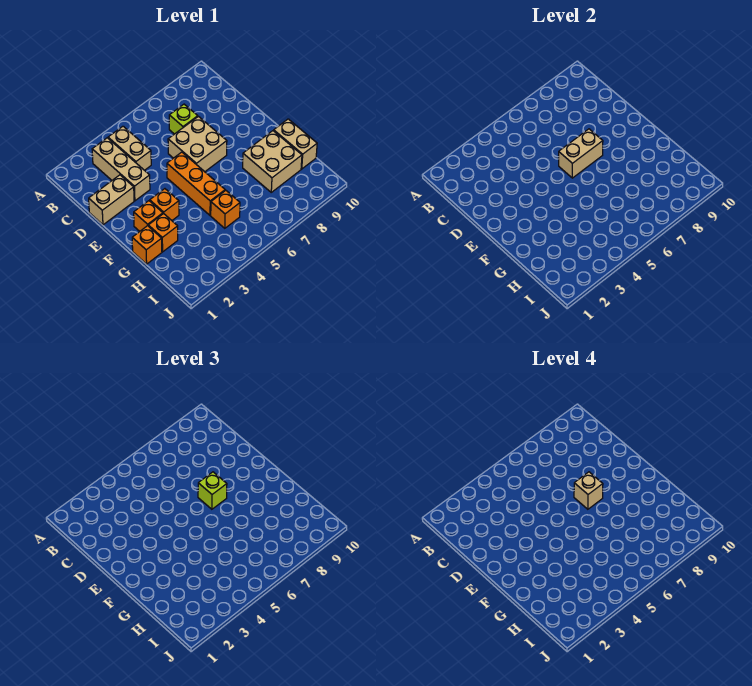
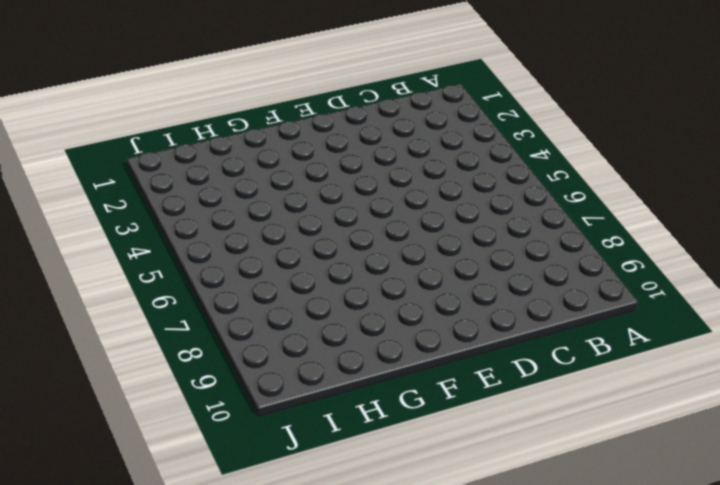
none -> tan brick B3:D3 level 1
none -> tan brick B4:C4 level 1
none -> lime brick C7 level 1

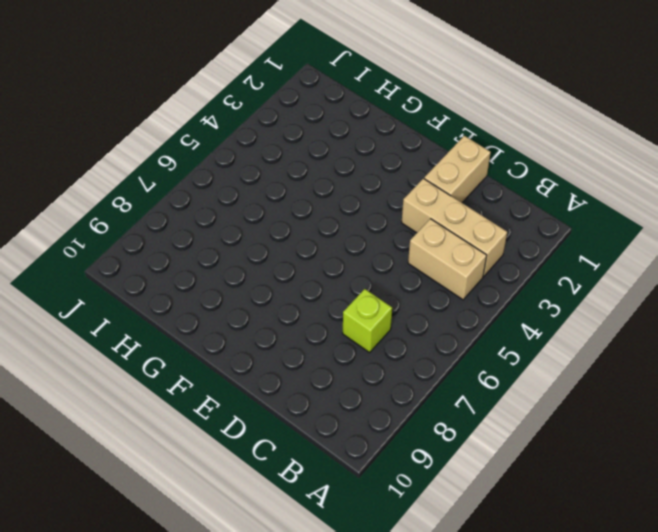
none -> tan brick D6:E7 level 1
none -> orange brick E5:G5 level 1
none -> orange brick F2 level 1

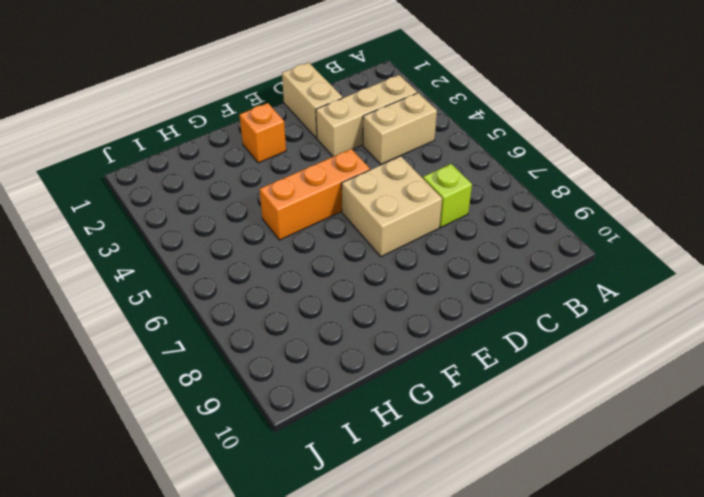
none -> orange brick F3 level 1
none -> orange brick G1 level 1
none -> orange brick G2 level 1

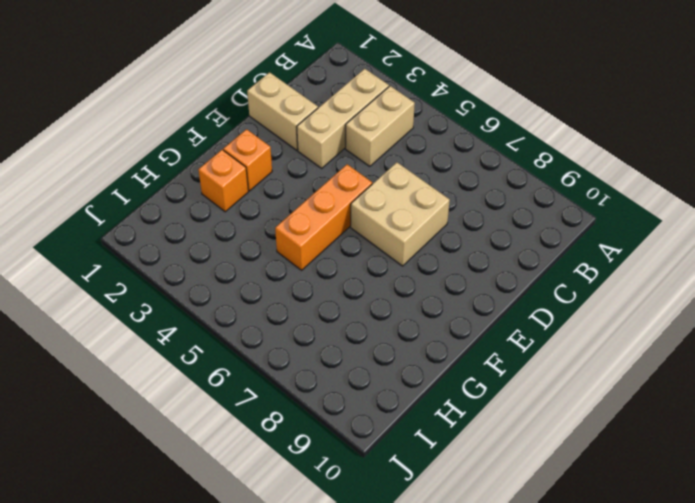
none -> lime brick C7 level 1
none -> orange brick F3 level 1
none -> orange brick G1 level 1

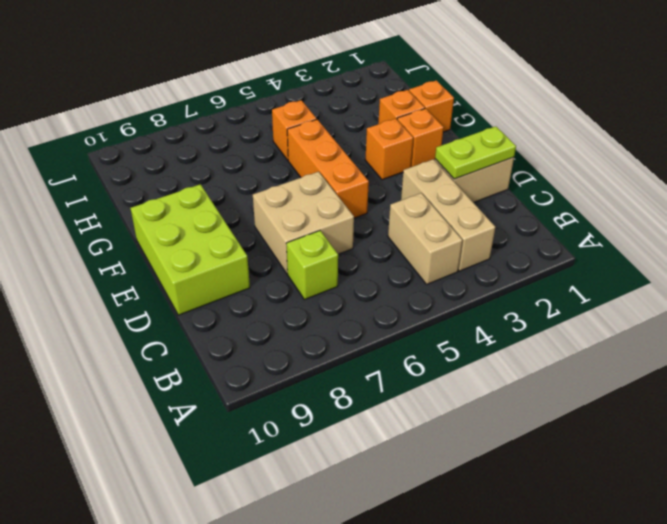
lime plate D1:D2 level 2 -> none
lime brick D9:F10 level 1 -> none
none -> tan brick G8:H9 level 1
none -> tan brick G10:H10 level 1
none -> tan brick E6:E7 level 2

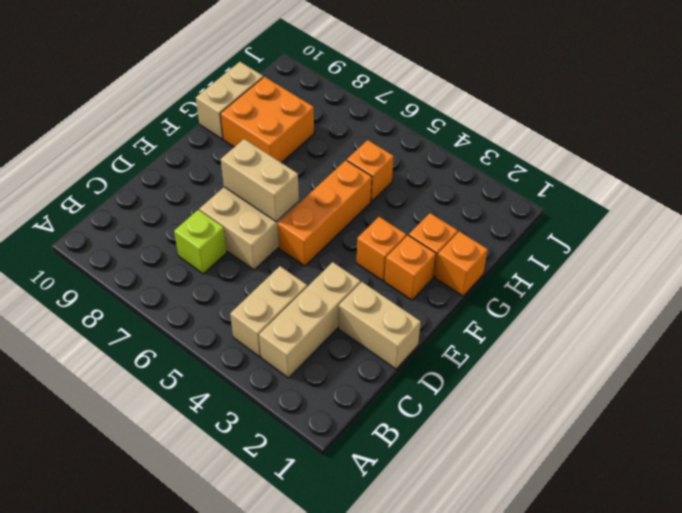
orange brick G8:H9 level 1 -> tan brick G8:H9 level 1
none -> lime brick E7 level 3
none -> tan brick E7 level 4

